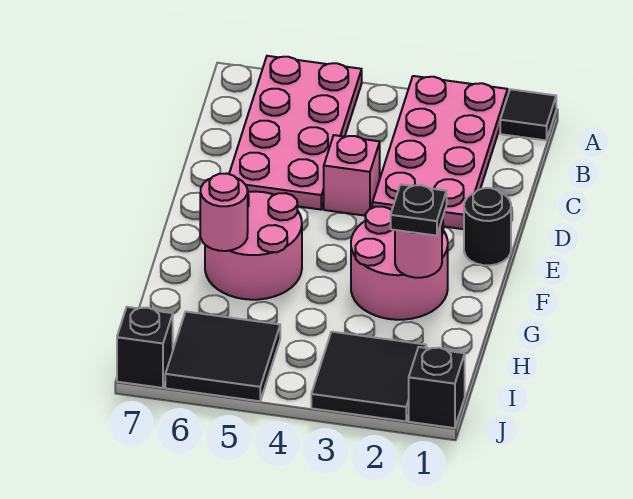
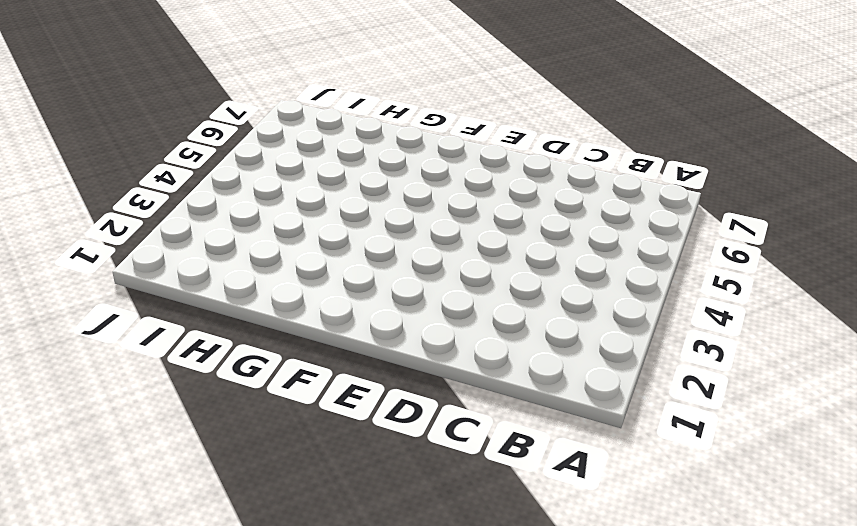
none -> black tile A1 level 1
none -> pink plate A2:D3 level 1
none -> pink plate A5:D6 level 1

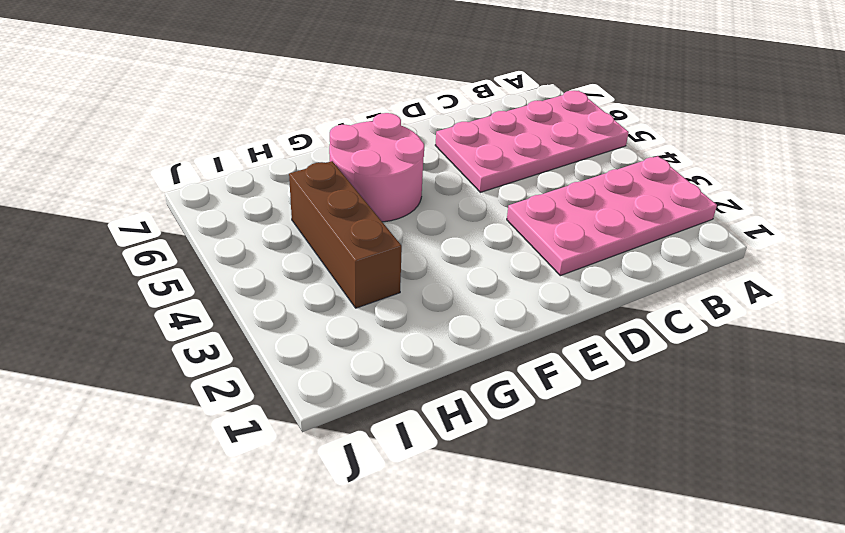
brown brick H3:H5 level 1 -> none
none -> black tile A1 level 1
none -> pink brick D4 level 1
none -> black round brick E1 level 1

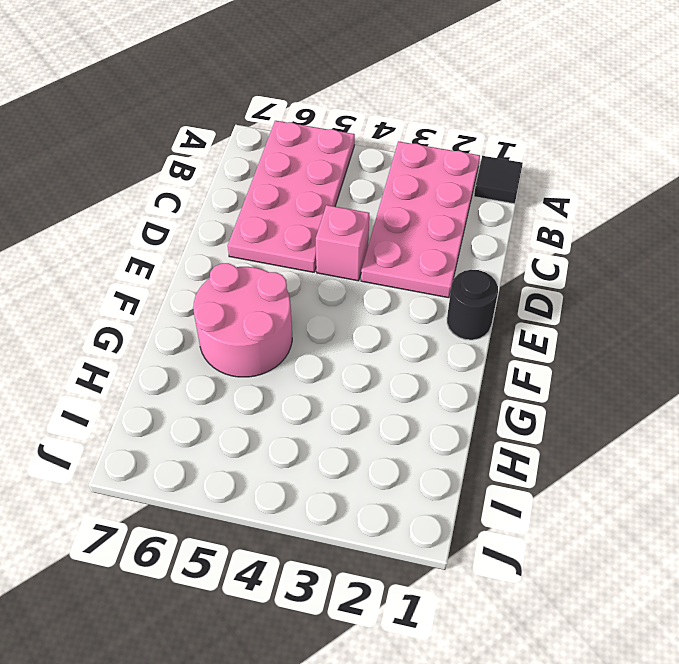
none -> pink round brick F2:G3 level 1
none -> black tile I2:J3 level 1
none -> black tile I5:J6 level 1

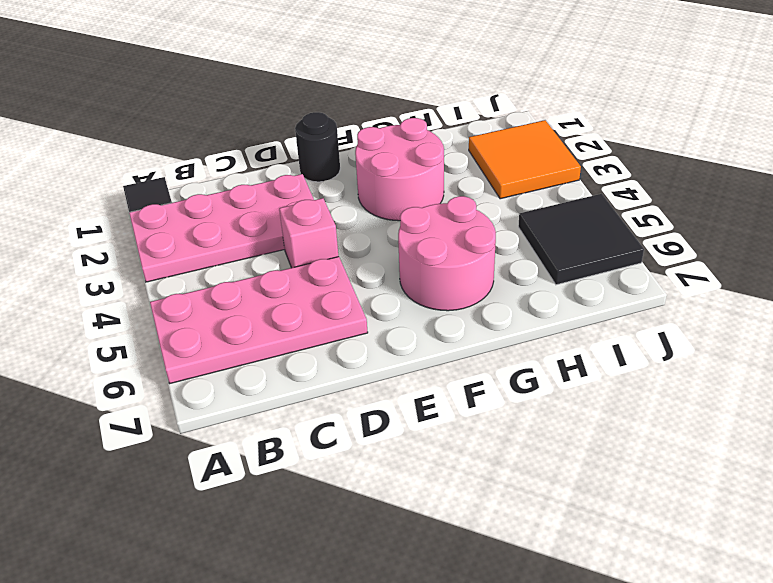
orange tile I2:J3 level 1 -> black tile I2:J3 level 1
none -> black brick J1 level 1
none -> black brick J7 level 1
none -> pink round brick G2 level 2

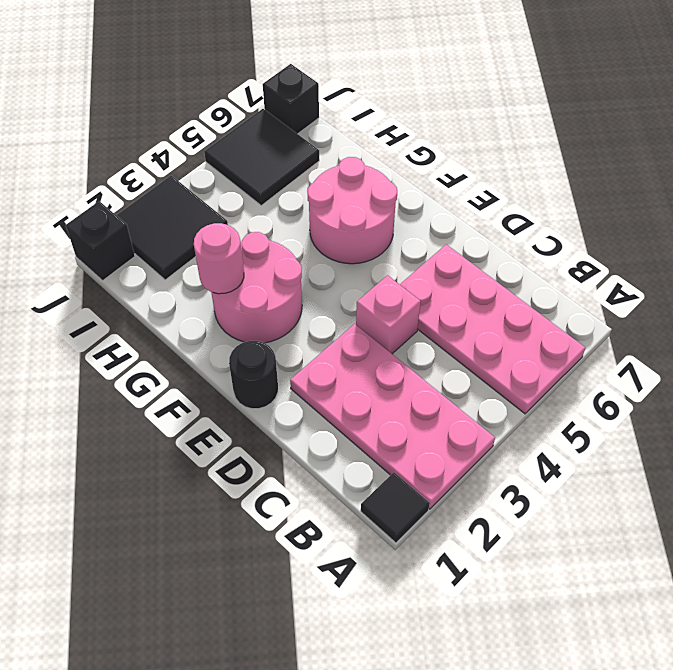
none -> pink round brick G6 level 2
none -> black plate G2 level 3

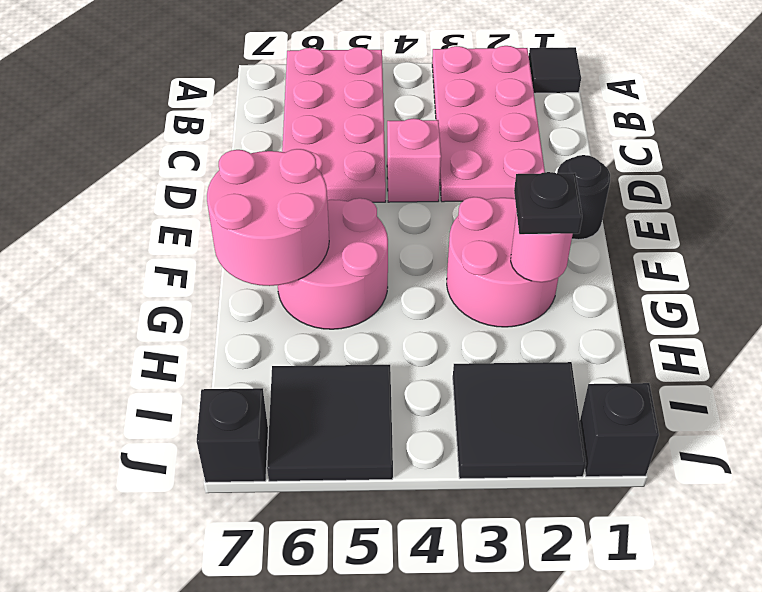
pink round brick F6:G7 level 2 -> pink round brick G6 level 2

